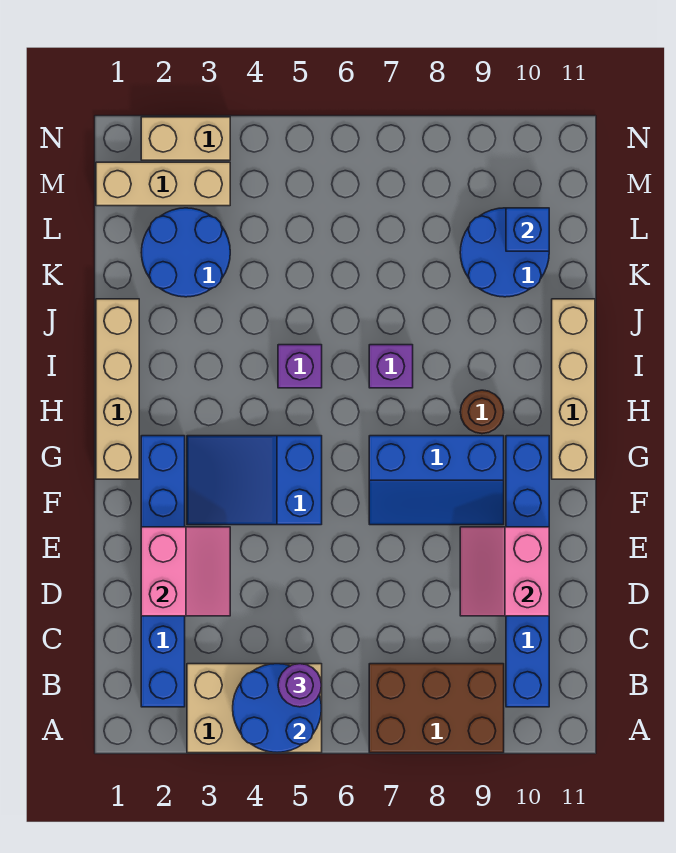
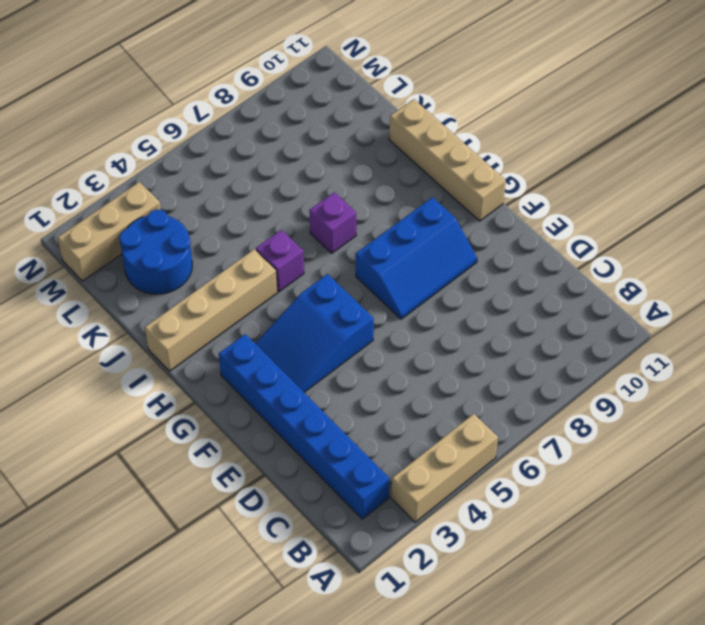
tan brick A3:A5 level 1 -> tan brick A3:B5 level 1
tan brick I1:I4 level 1 -> tan brick G1:J1 level 1
none -> brown brick A7:B9 level 1
none -> blue brick B10:G10 level 1
none -> brown round brick H9 level 1

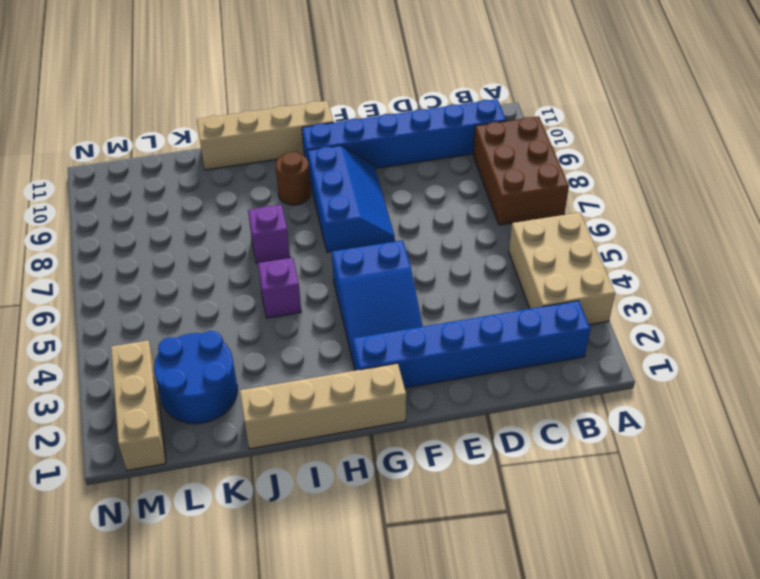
none -> blue round brick K9:L10 level 1
none -> tan brick N2:N3 level 1
none -> blue round brick A4:B5 level 2

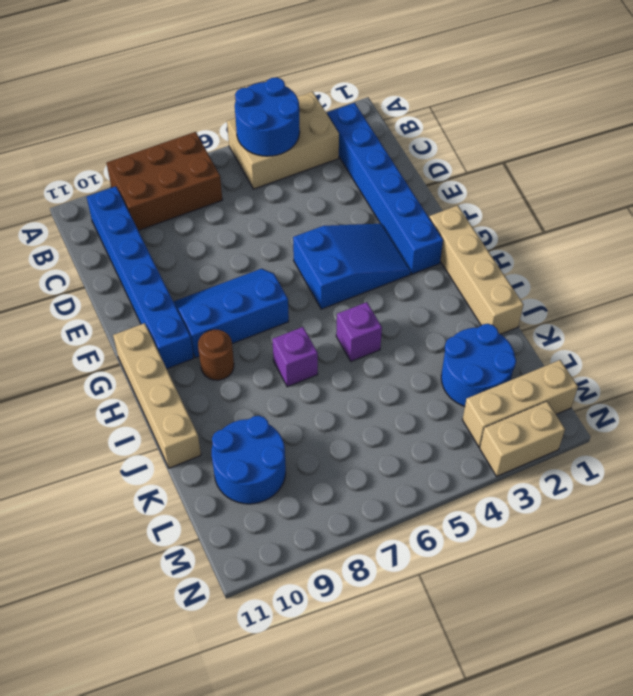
none -> pink slope D2:E3 level 2 top 2
none -> pink slope D9:E10 level 2 top 10
none -> blue brick L10 level 2

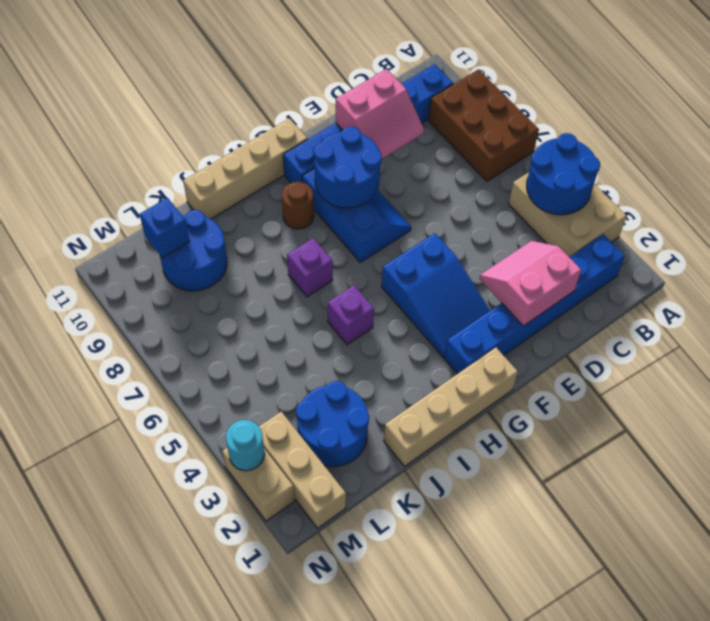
blue round brick F8:G9 level 2 -> none
cyan round brick N3 level 2 -> none
none -> purple round brick B5 level 3

